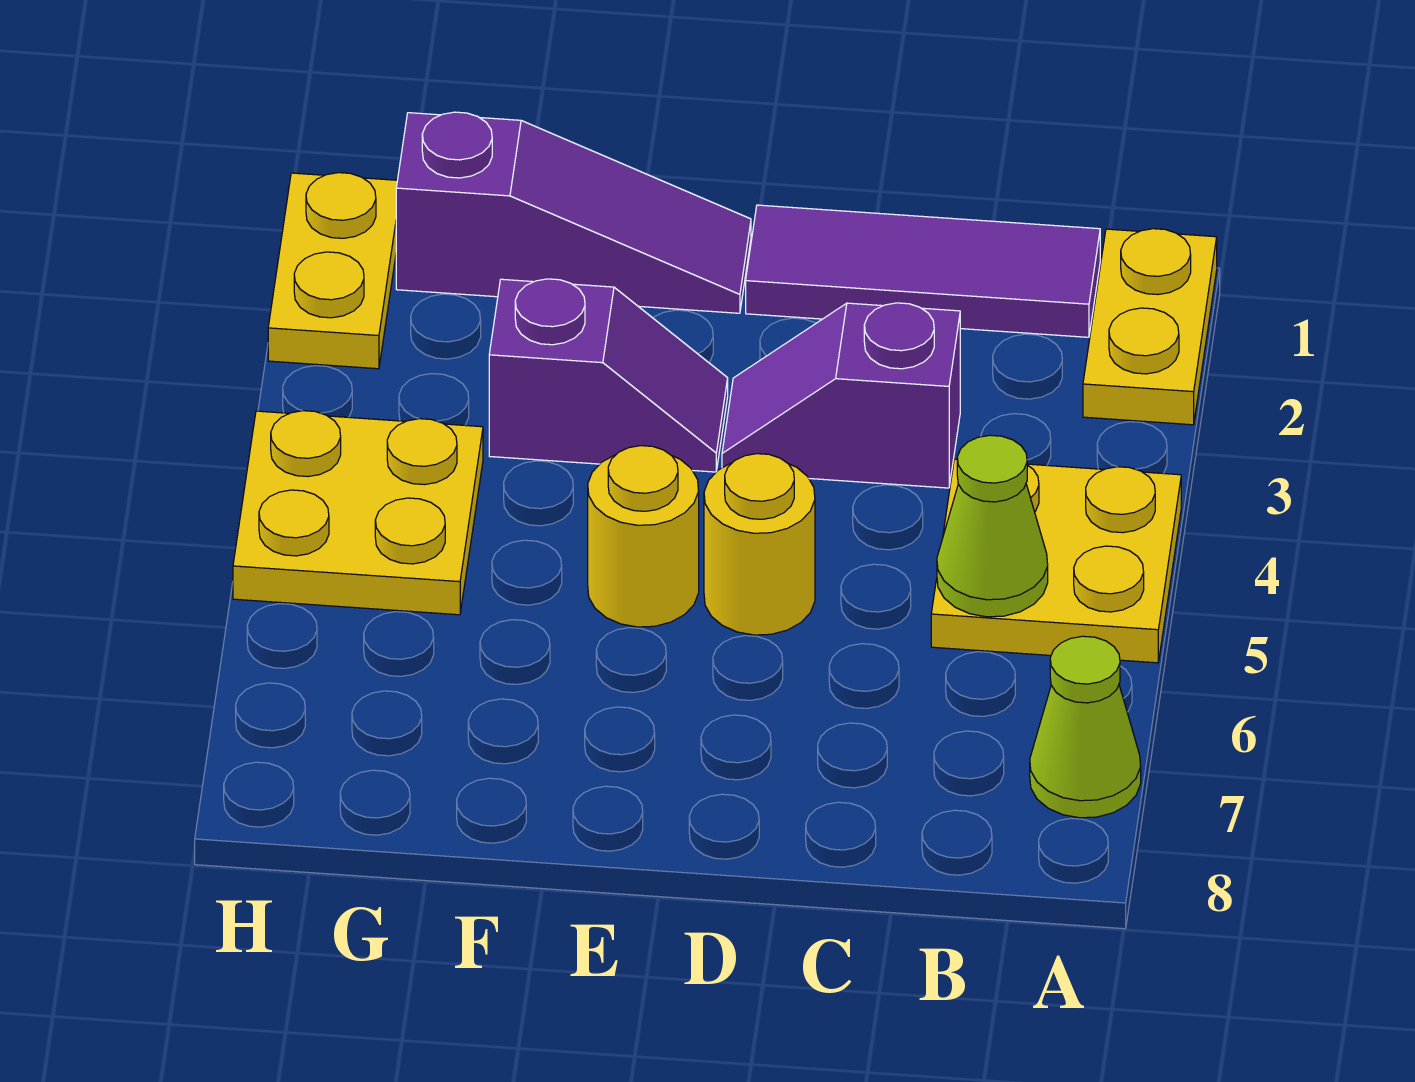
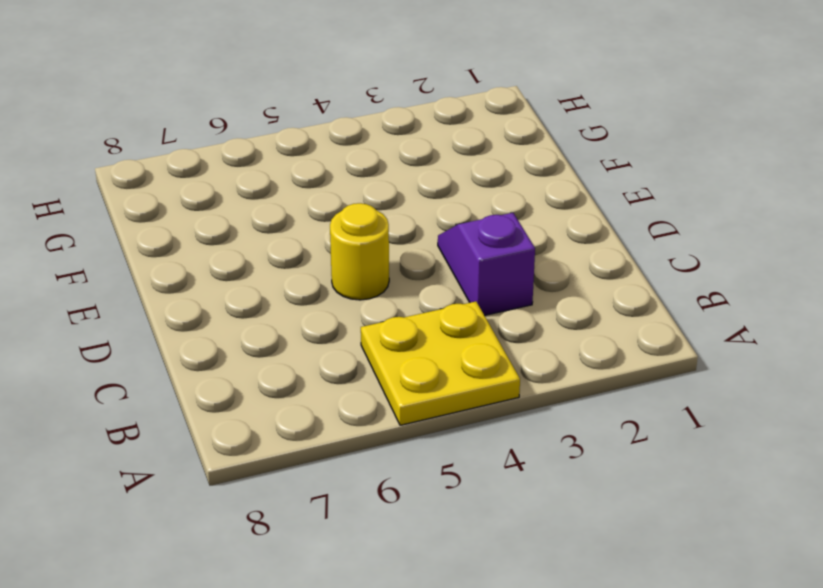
none -> yellow plate A1:A2 level 1
none -> lime cone A7 level 1
none -> purple tile B1:D1 level 1

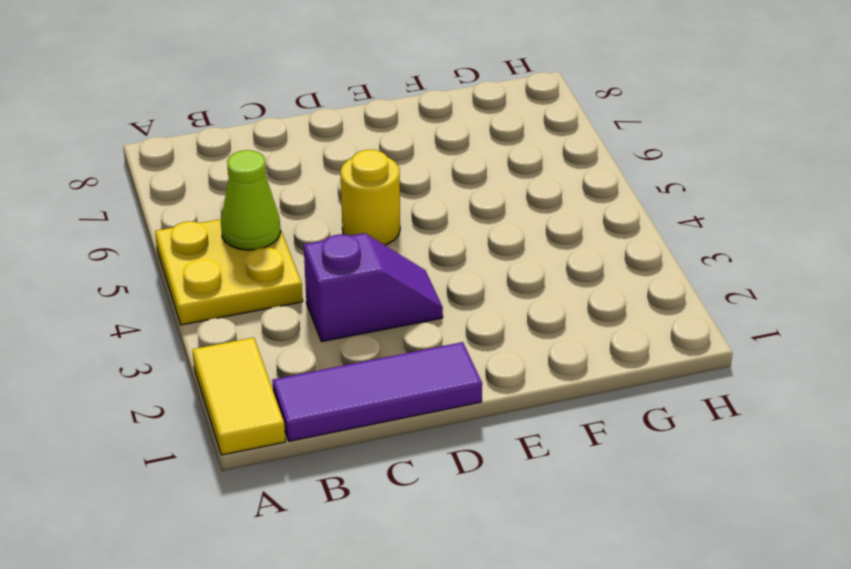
yellow tile A1:A2 level 1 -> yellow plate A1:A2 level 1
none -> lime cone A7 level 1
none -> purple slope E1:G1 level 1 top G
none -> purple slope E3:F3 level 1 top F

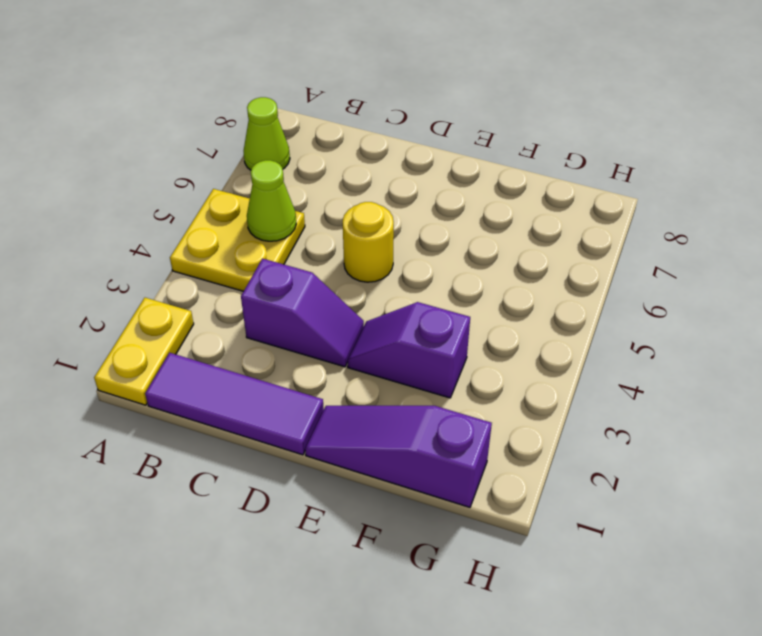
none -> yellow round brick E5 level 1
none -> yellow plate G4:H5 level 1
none -> yellow plate H1:H2 level 1

